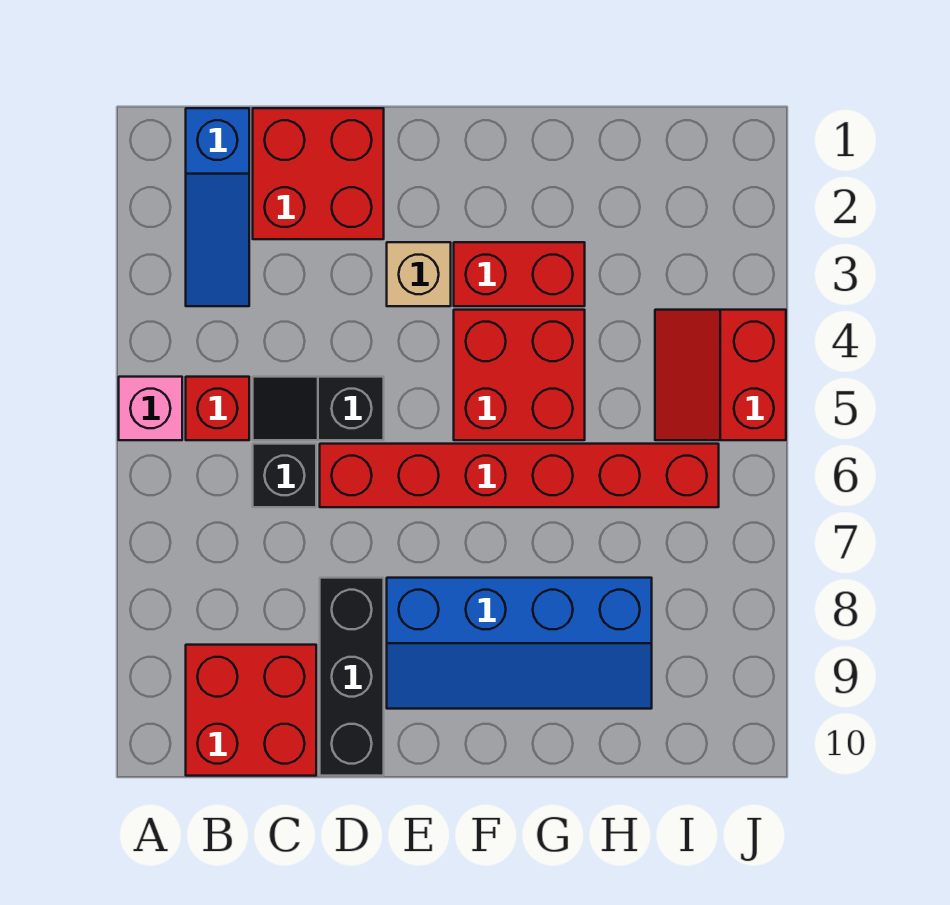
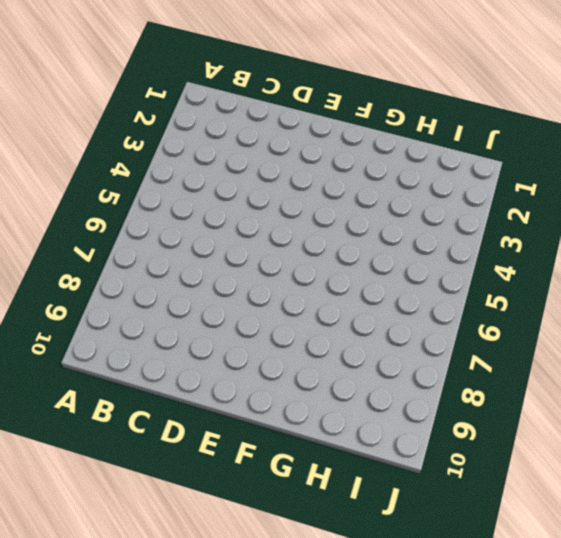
none -> pink brick A5 level 1
none -> blue slope B1:B3 level 1 top 1
none -> red brick B5 level 1

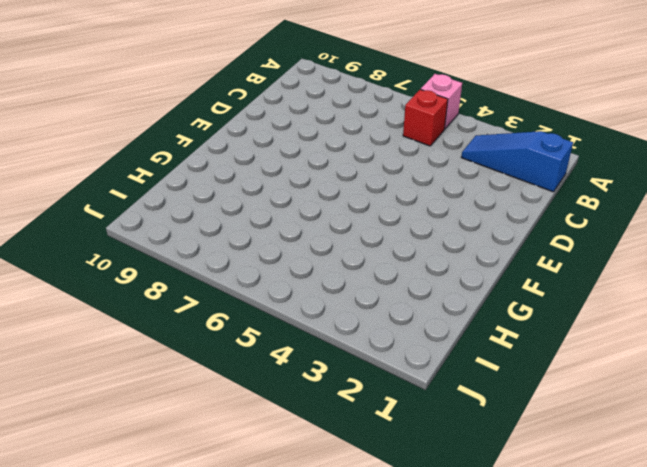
none -> red brick B9:C10 level 1
none -> red brick C1:D2 level 1
none -> black slope C5:D5 level 1 top D

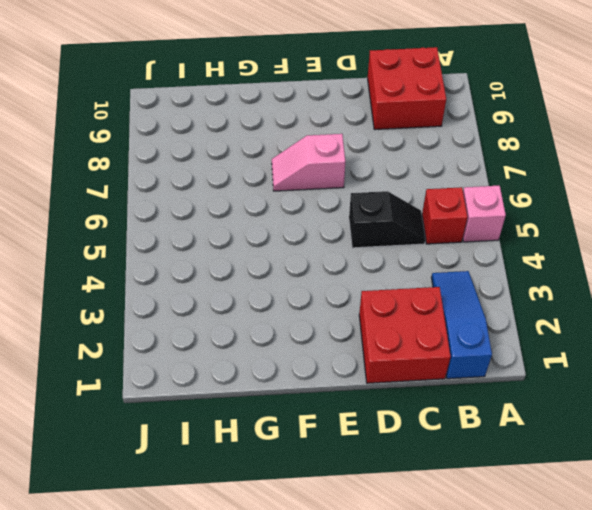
pink slope E7:F7 level 1 top E -> none
none -> black brick C6 level 1
none -> red brick D6:I6 level 1
none -> black brick D8:D10 level 1

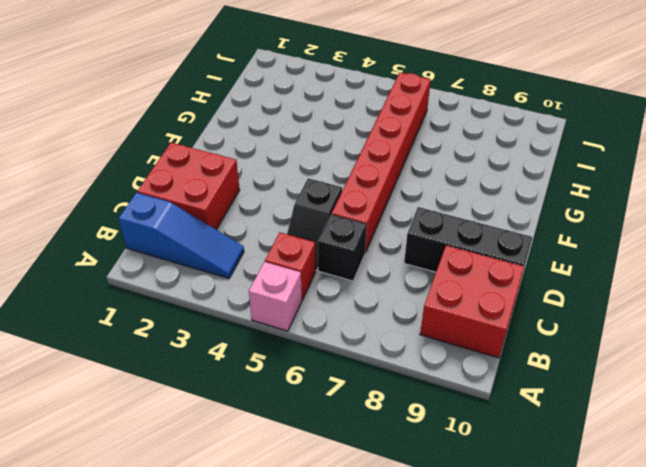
none -> tan brick E3 level 1
none -> blue slope E8:H9 level 1 top 8
none -> red brick F3:G3 level 1

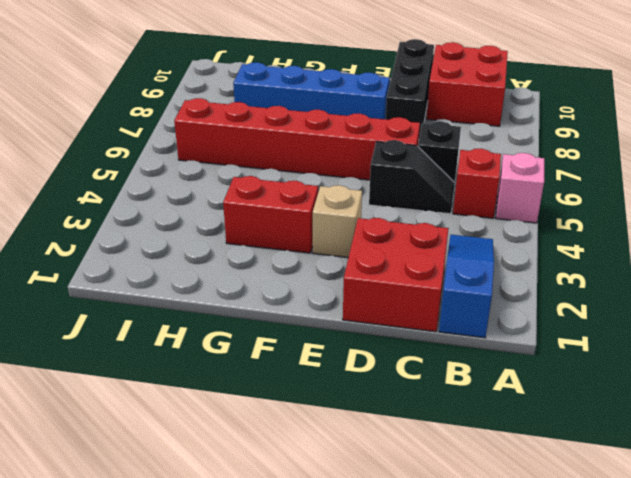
none -> red brick F4:G5 level 1
none -> red slope I4:J5 level 1 top J

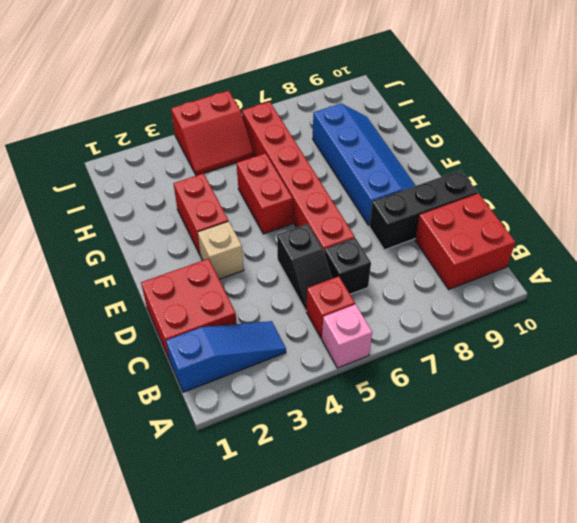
red brick F5:G5 level 1 -> red brick F4:G5 level 1

